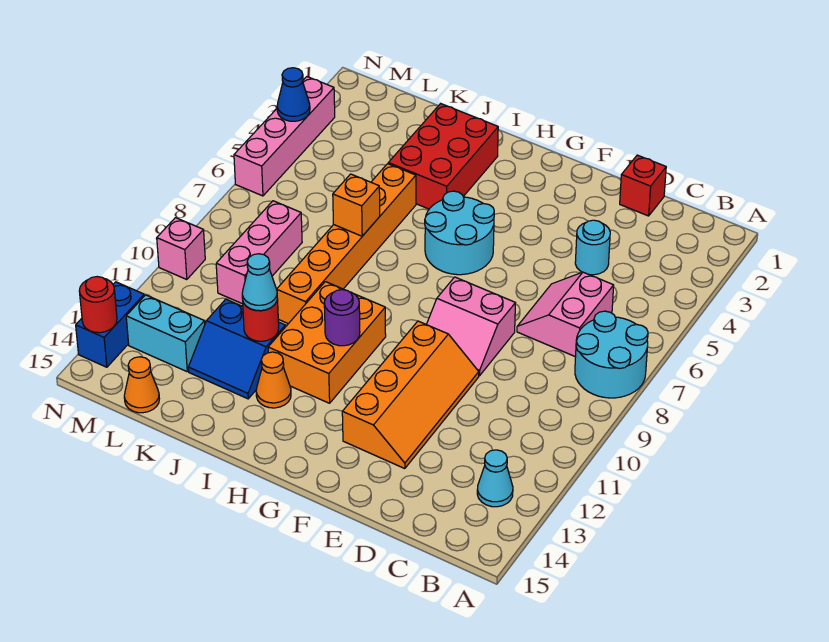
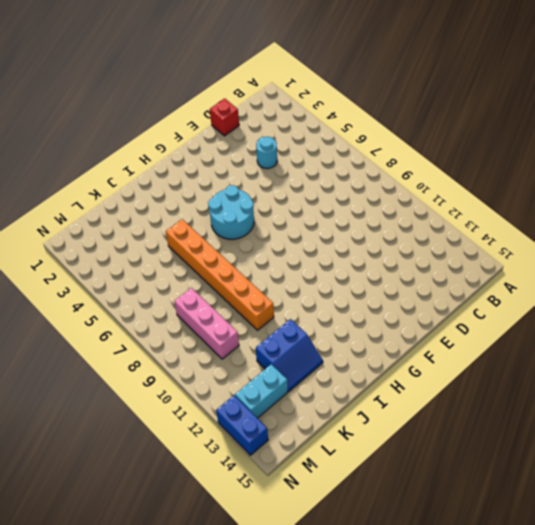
none -> cyan round brick A7:B8 level 1
none -> cyan cone B13 level 1
none -> pink slope C6:D7 level 1 top C

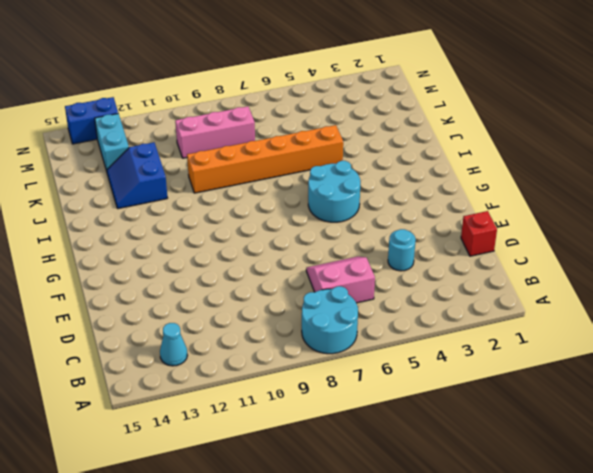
none -> pink slope E8:F9 level 1 top 8
none -> orange slope E10:F13 level 1 top F
none -> orange brick H10:I12 level 1

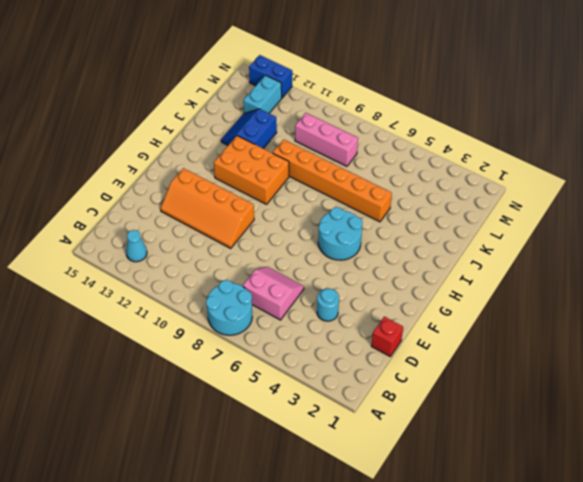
none -> pink slope E8:F9 level 1 top 8
none -> red brick I2:J4 level 1
none -> orange cone I13 level 1

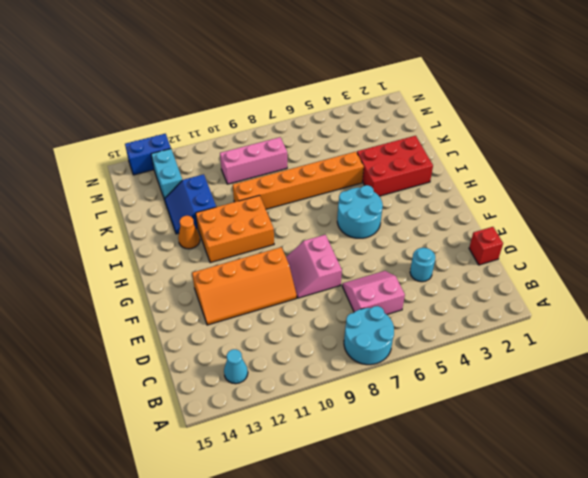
none -> orange cone L15 level 1
none -> pink brick N3:N6 level 1
none -> pink brick N10 level 1

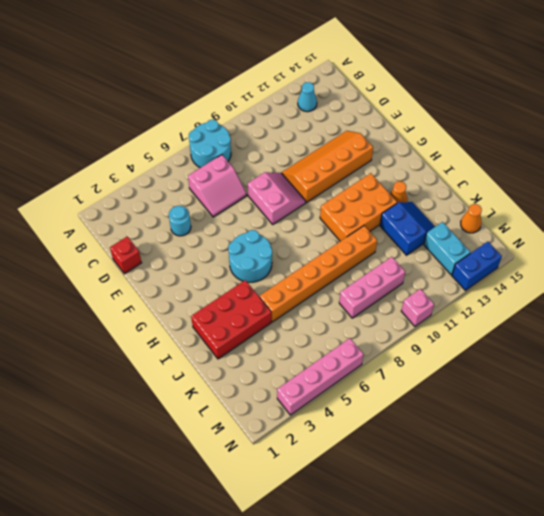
none -> purple round brick H11 level 2
none -> orange brick J7 level 2
none -> red round brick J12 level 2

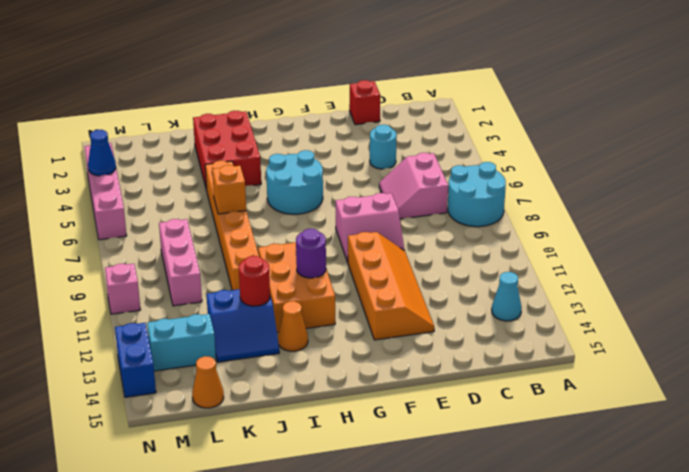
none -> red round brick N14 level 2
none -> cyan cone J12 level 3

